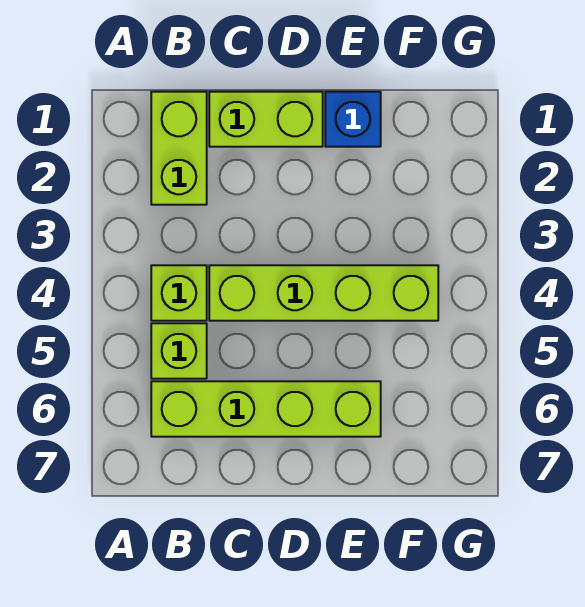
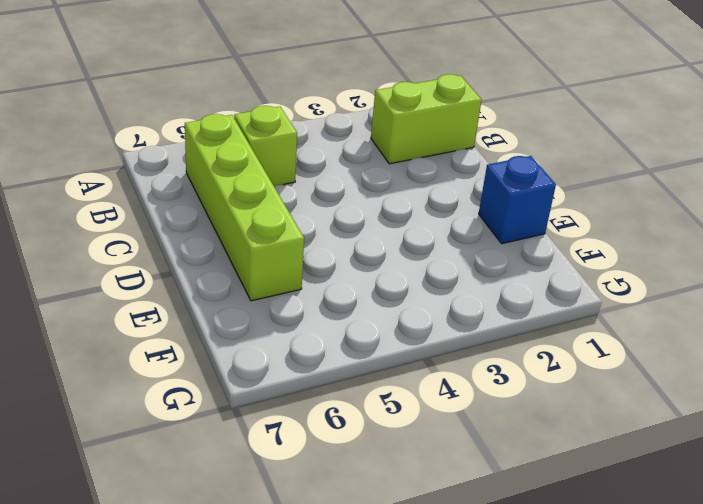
none -> lime brick B4 level 1
none -> lime brick C1:D1 level 1

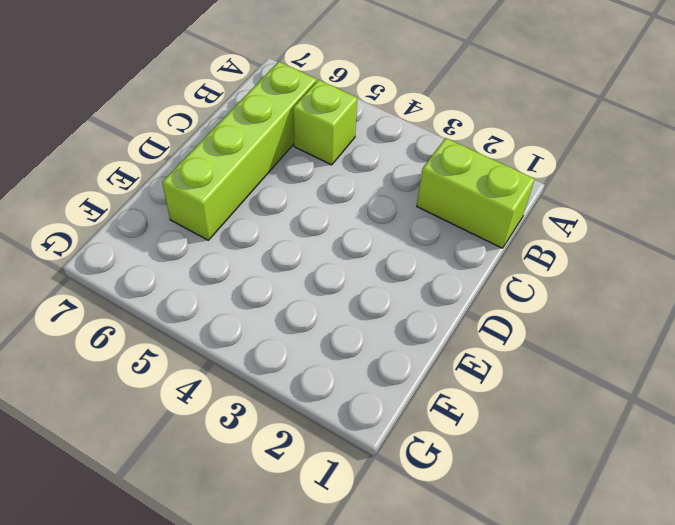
none -> lime brick B4 level 1
none -> lime brick C1:D1 level 1

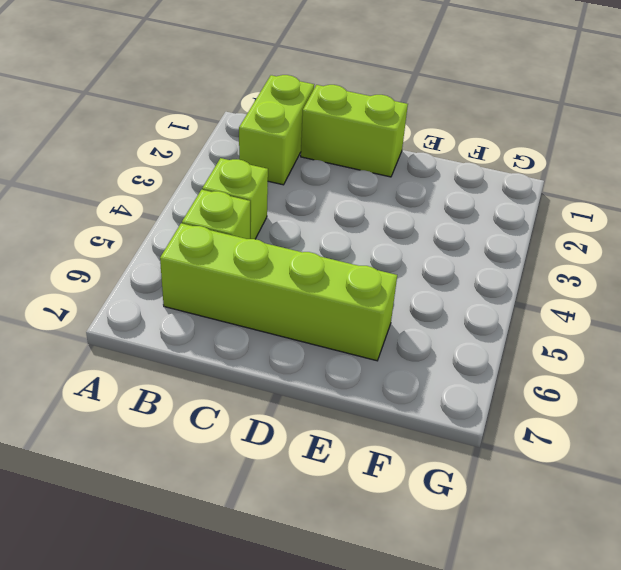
none -> lime brick C4:F4 level 1
none -> blue brick E1 level 1

